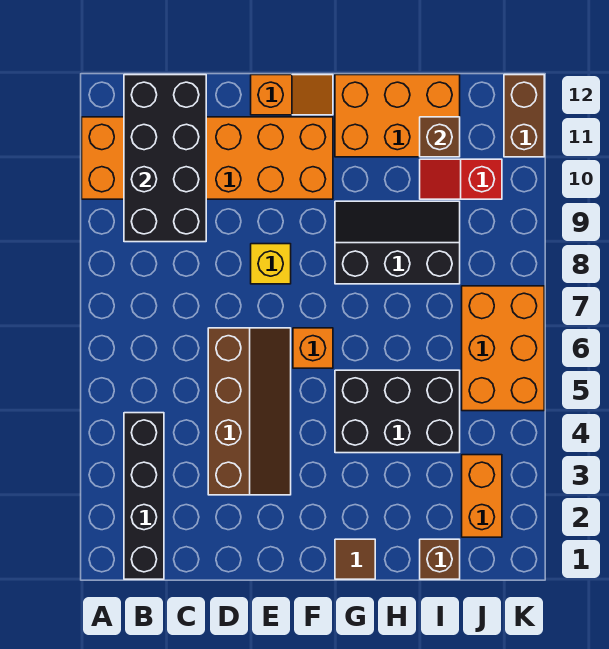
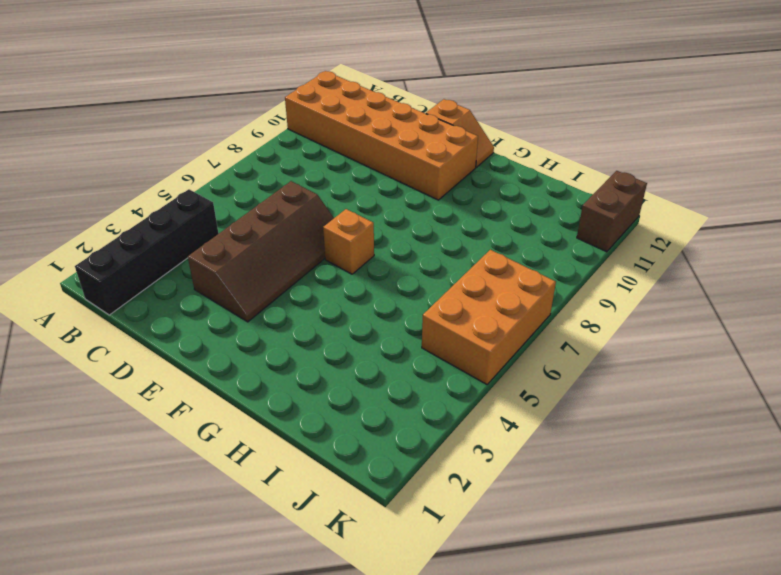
none -> yellow brick E8 level 1
none -> brown tile G1 level 1
none -> black brick G4:I5 level 1

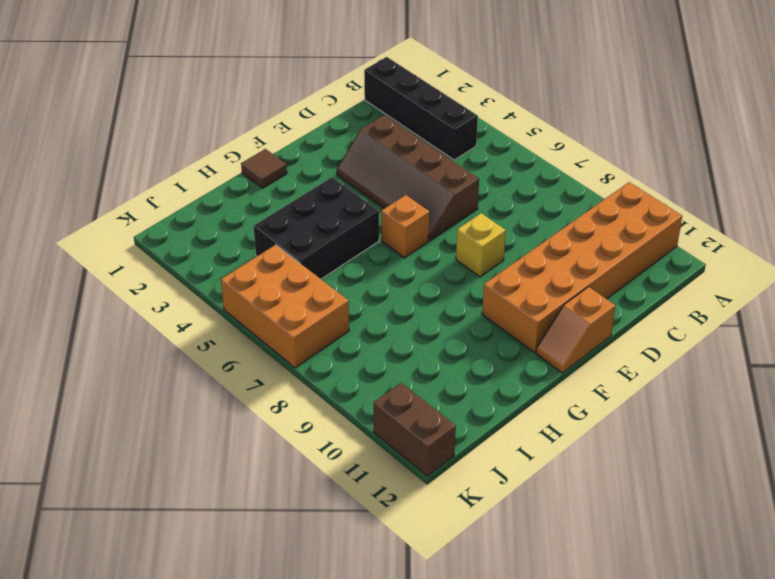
none -> black slope G8:I9 level 1 top 8
none -> orange brick G11:I12 level 1
none -> brown brick I1 level 1

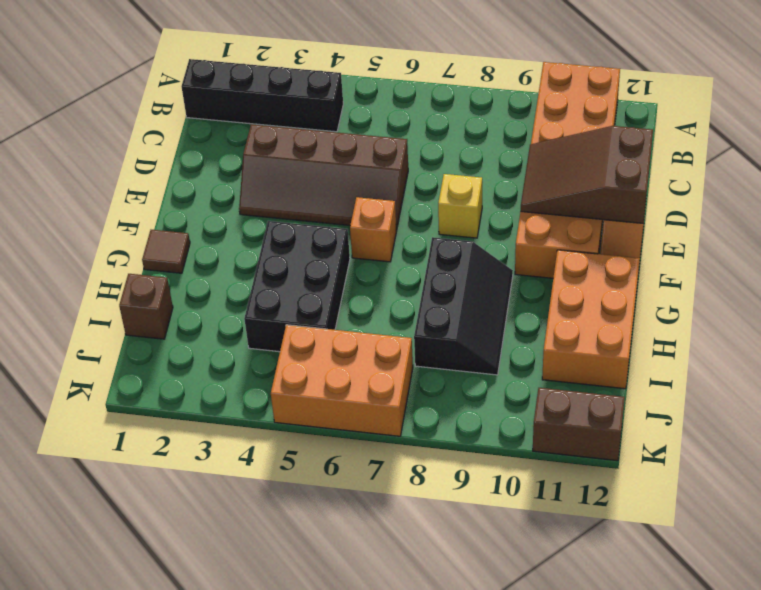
brown slope D10:E12 level 2 top 12 -> none
none -> red slope I10:J10 level 1 top J
none -> orange brick J2:J3 level 1
none -> black brick B9:C12 level 2

